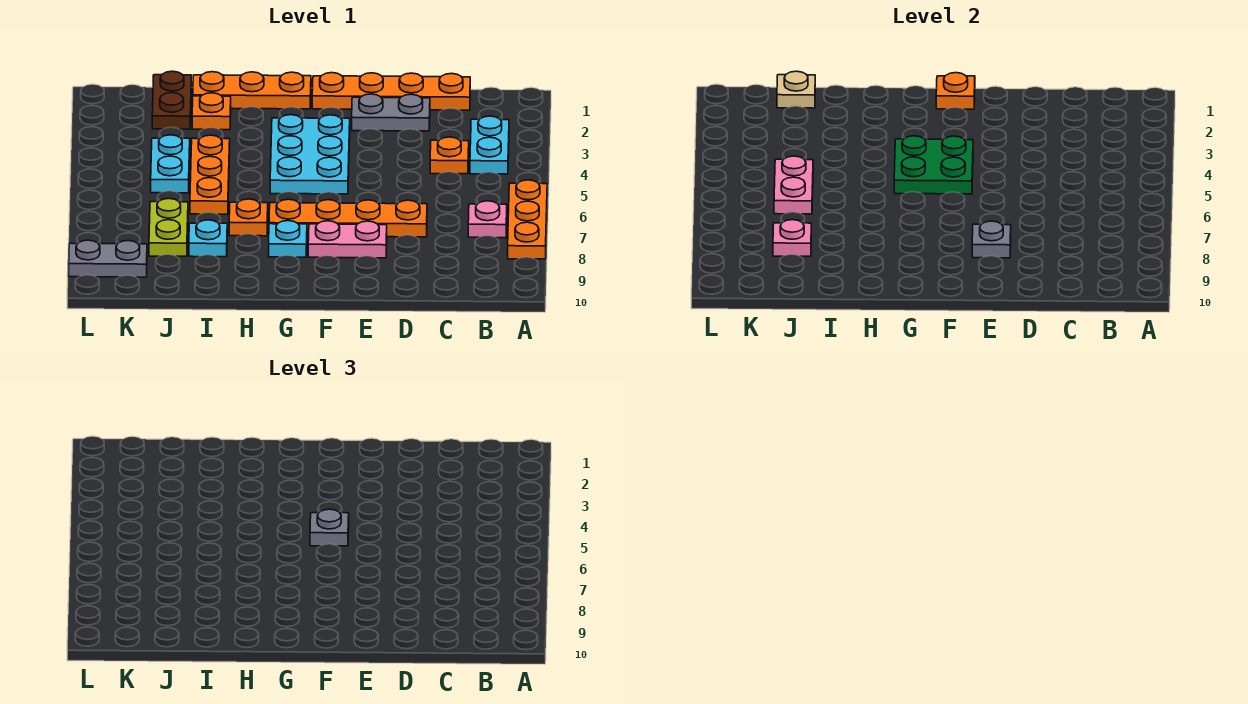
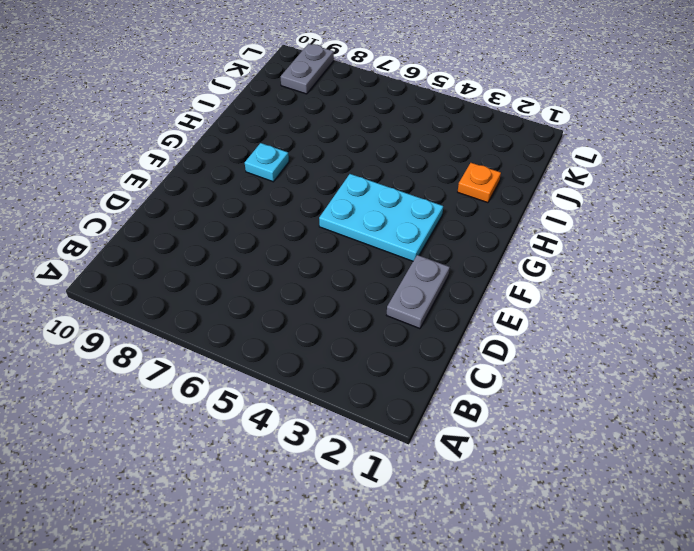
none -> orange plate A6:A8 level 1
none -> cyan plate B3:B4 level 1
none -> pink plate B7 level 1

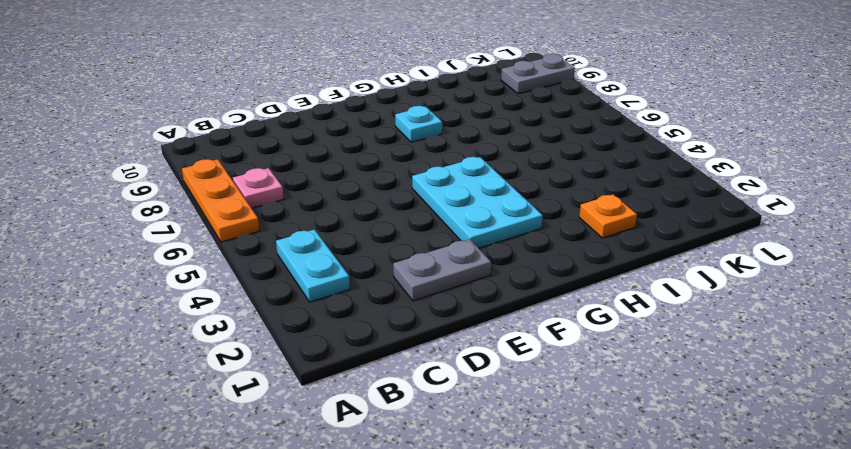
none -> orange plate C1:F1 level 1
none -> orange plate C4 level 1
none -> orange plate D7:G7 level 1

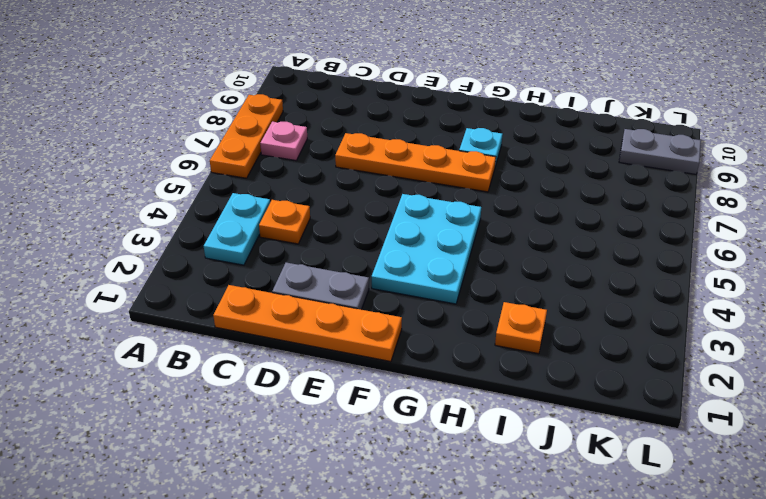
none -> pink plate E8:F8 level 1
none -> orange plate G1:I1 level 1
none -> orange plate H7 level 1

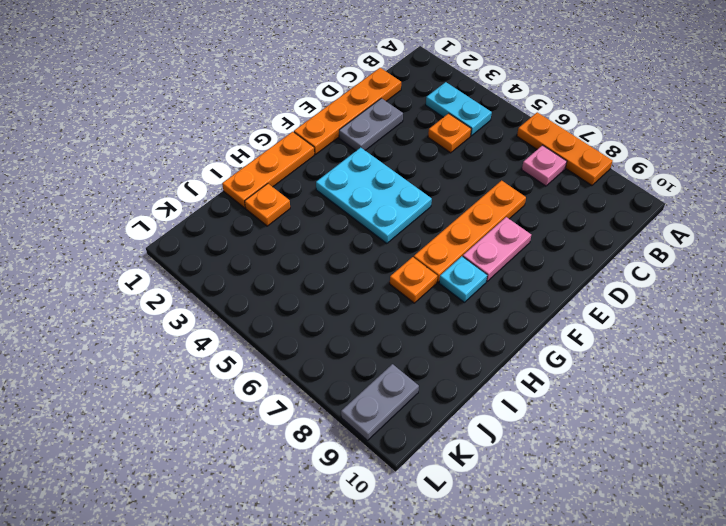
none -> orange plate I4:I6 level 1
none -> cyan plate I8 level 1
none -> brown plate J1:J2 level 1

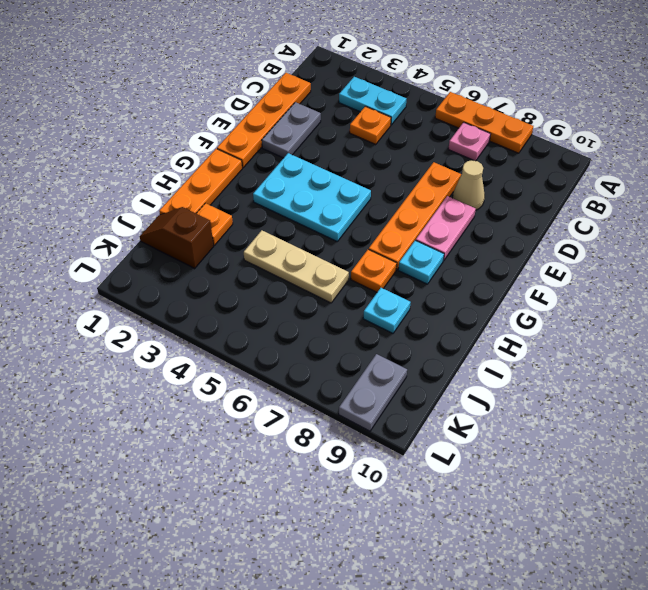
tan cone D8 level 1 -> none
tan plate I4:I6 level 1 -> orange plate I4:I6 level 1
brown slope J1:J2 level 1 top 2 -> brown plate J1:J2 level 1
none -> cyan plate J4:J5 level 1
none -> lime plate J7:J8 level 1
none -> grey plate E8 level 2

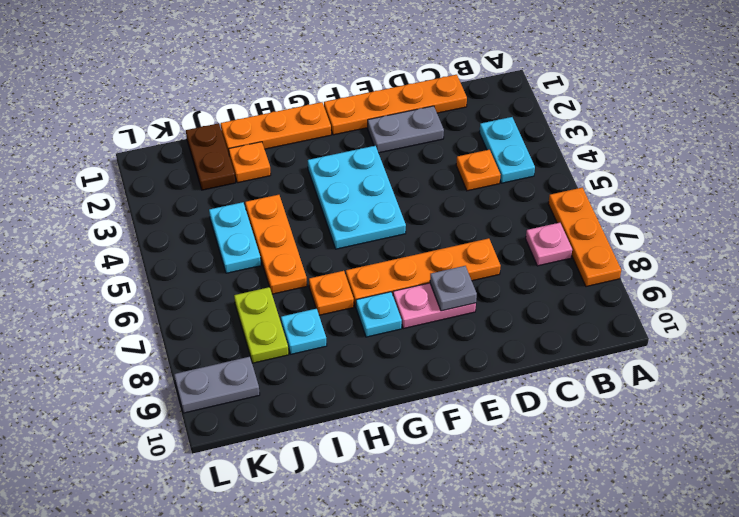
none -> orange plate F1 level 2
none -> green plate F4:G5 level 2
none -> tan plate J1 level 2

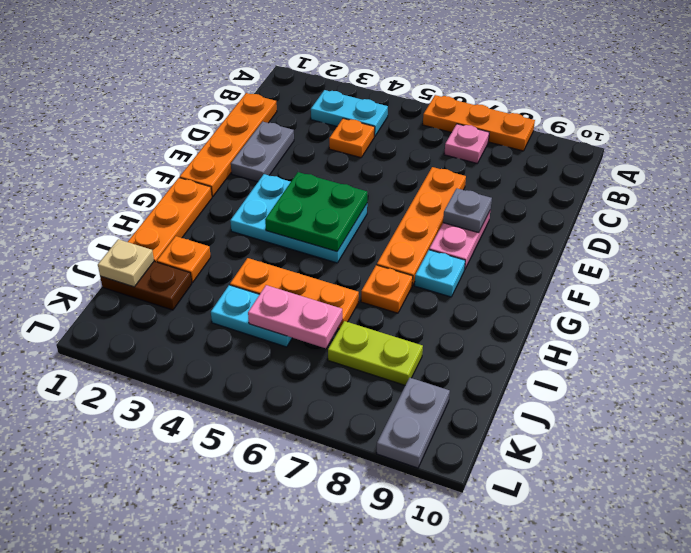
none -> cyan plate I8 level 1
none -> orange plate F1 level 2
none -> pink plate J8 level 2

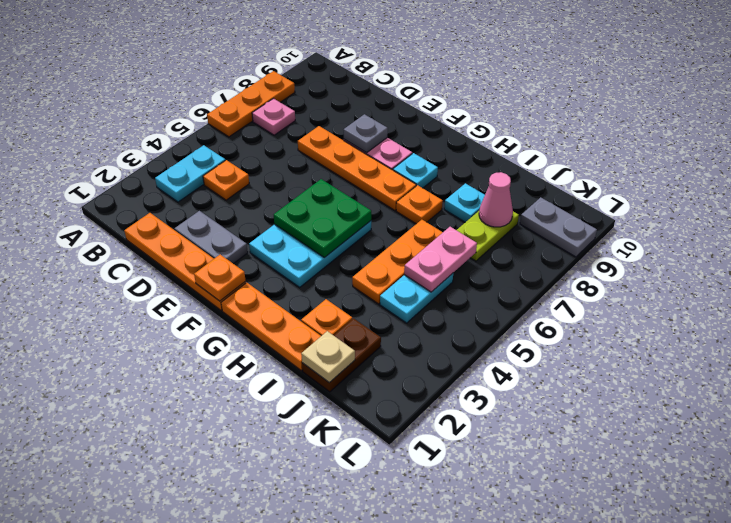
pink cone J8 level 2 -> pink plate J8 level 2
none -> grey plate F5 level 3

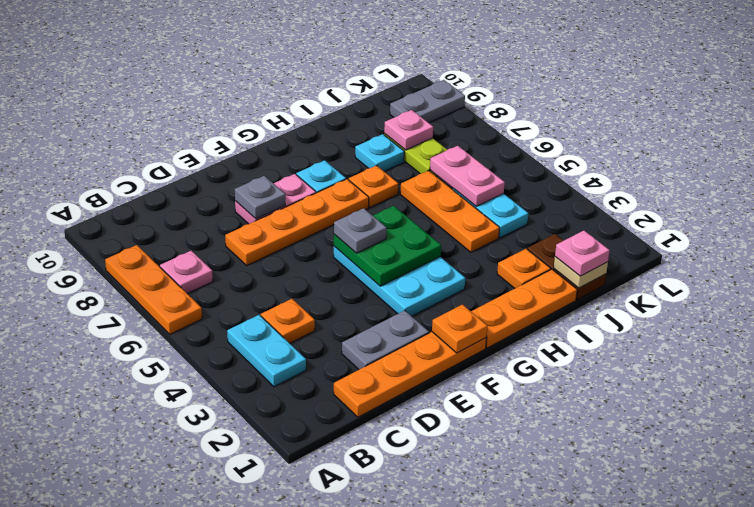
pink plate J1 level 3 -> none

